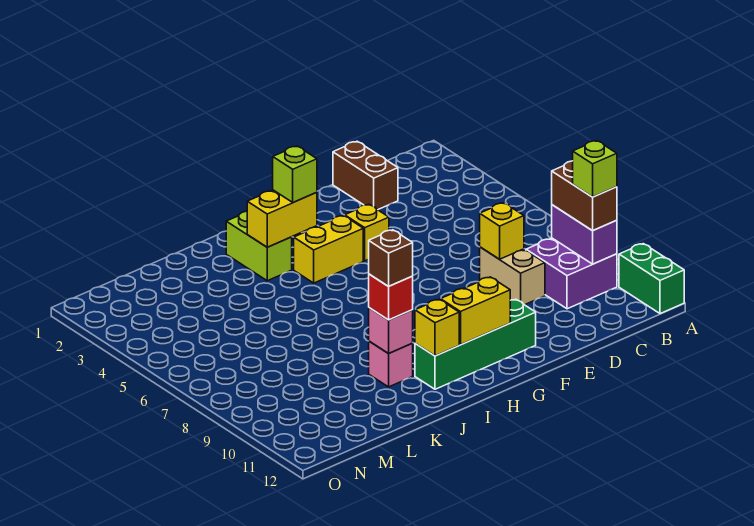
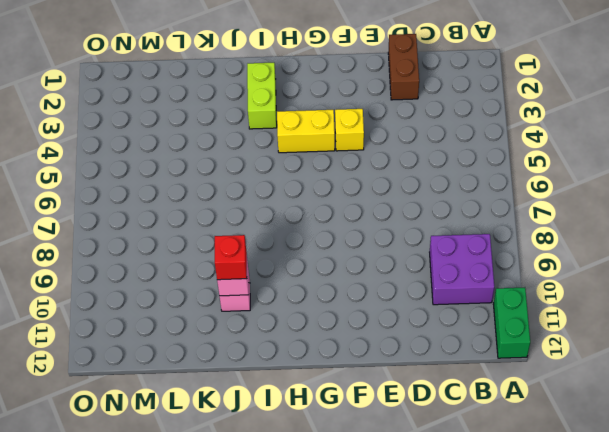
none -> tan brick D8:D9 level 1
none -> green brick F11:I11 level 1
none -> purple brick B9:B10 level 2

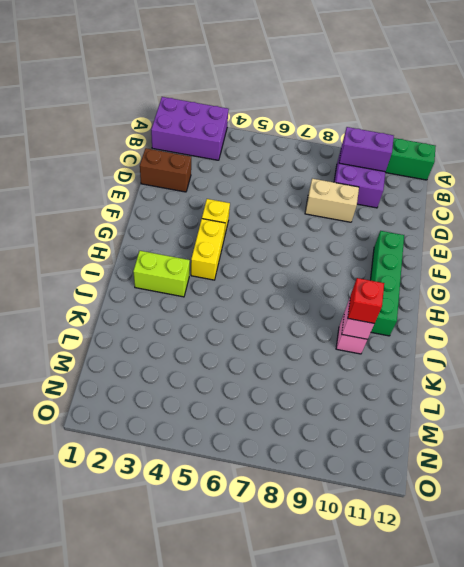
purple brick A1:B3 level 1 -> none
none -> yellow brick D8 level 2
none -> yellow brick G11:H11 level 2
none -> yellow brick H3:I3 level 2

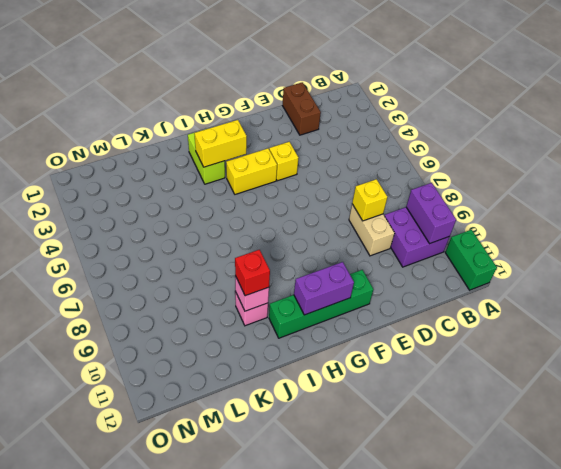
purple brick G11:H11 level 2 -> yellow brick G11:H11 level 2
none -> yellow brick I11 level 2
none -> brown brick B9:B10 level 3
none -> lime brick H3 level 3

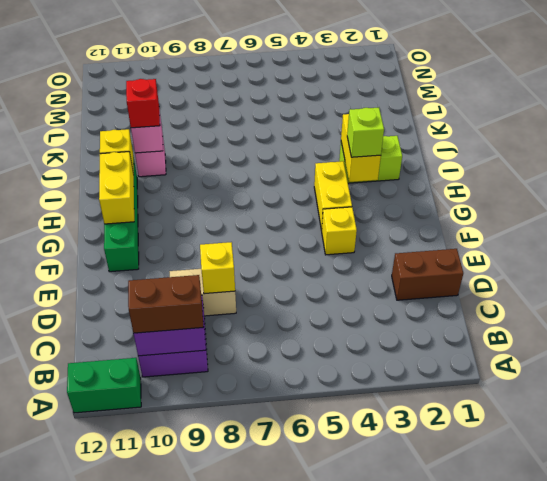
none -> lime brick B10 level 4
none -> brown brick J10 level 4

